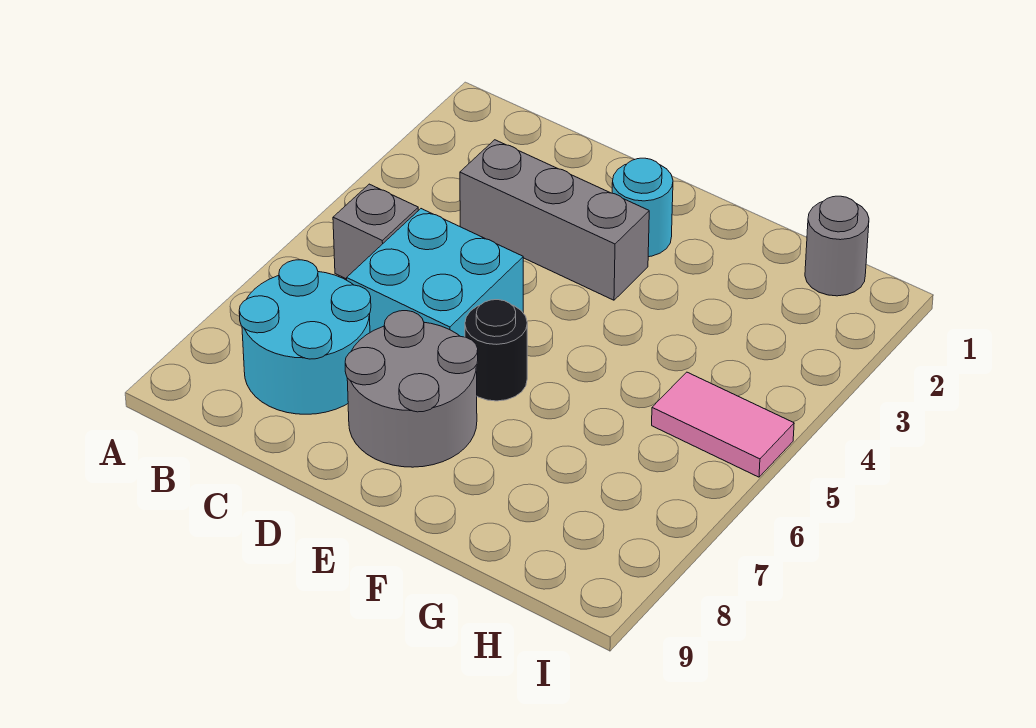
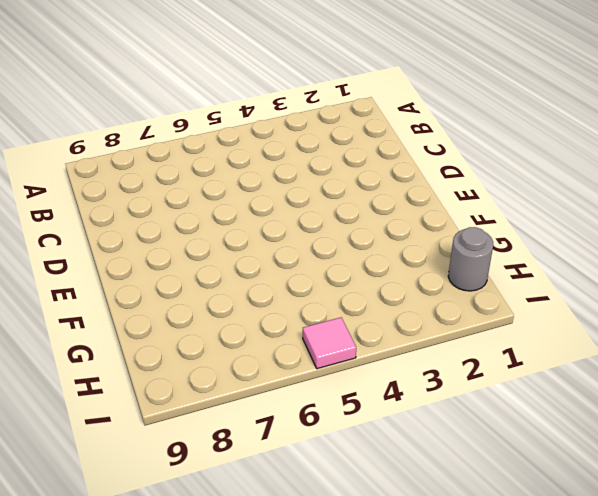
pink tile I5 level 1 -> pink tile H5:I5 level 1
none -> grey brick B5 level 1
none -> cyan round brick B7:C8 level 1

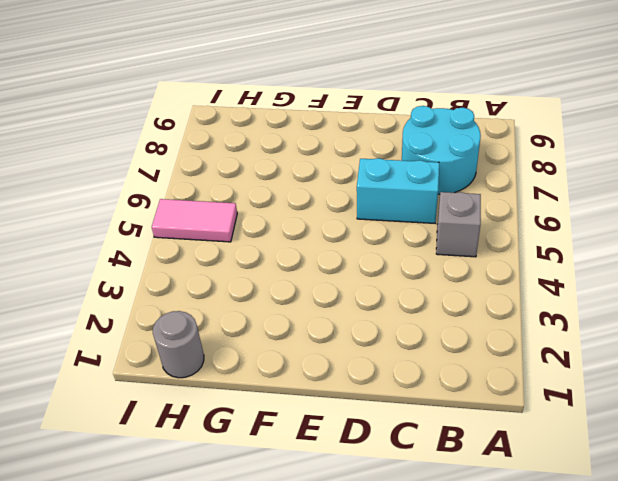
cyan brick C6:D6 level 1 -> cyan brick C5:D6 level 1
none -> grey brick C3:E3 level 1
none -> grey round brick D7:E8 level 1

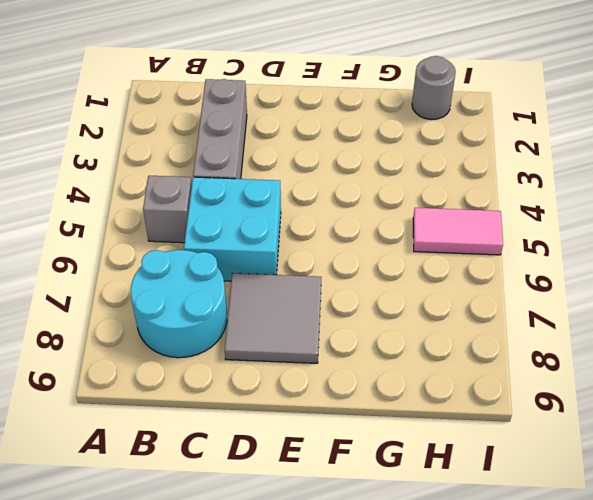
grey brick C2:C4 level 1 -> grey brick C3:E3 level 1
grey tile D7:E8 level 1 -> grey round brick D7:E8 level 1
none -> cyan round brick E2 level 1
none -> black round brick E6 level 1

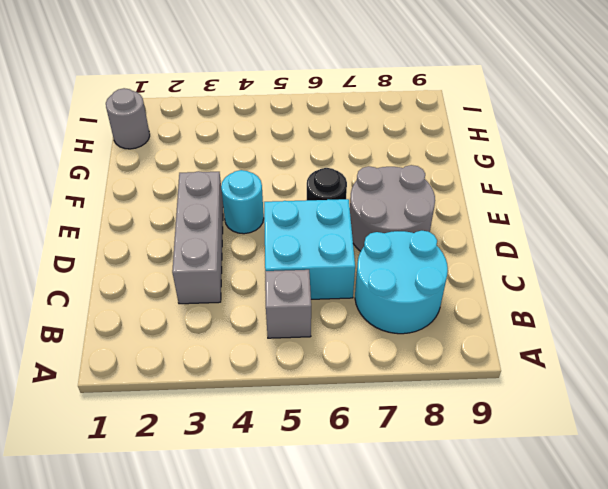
cyan round brick E4 level 1 -> cyan round brick E2 level 1
none -> pink tile H5:I5 level 1

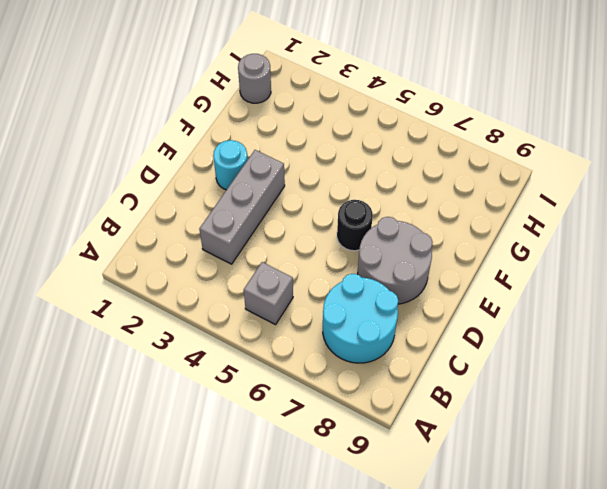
none -> cyan brick C5:D6 level 1
none -> pink tile H5:I5 level 1

